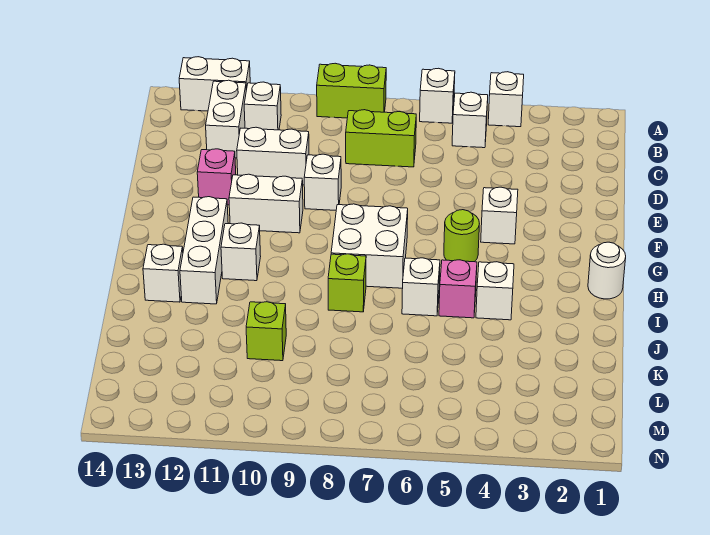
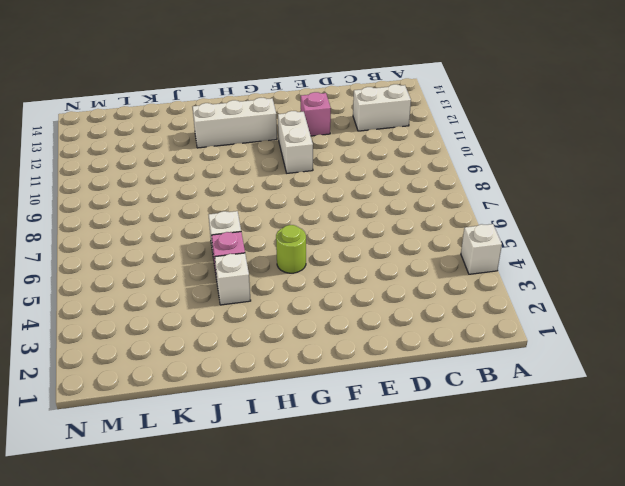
none -> white brick A6 level 1
none -> lime brick A8:A9 level 1
none -> white brick A12:A13 level 1

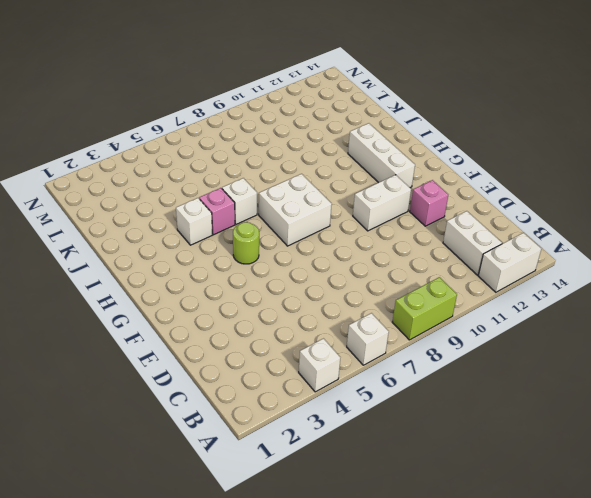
none -> white brick B5 level 1
none -> white brick B11 level 1
none -> lime brick C7:C8 level 1

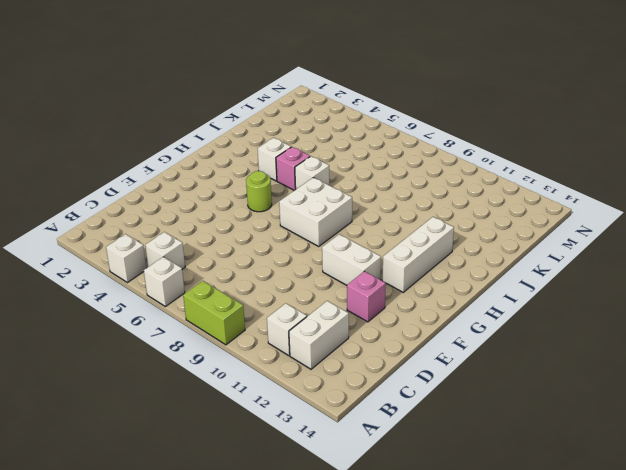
none -> white brick A12:A13 level 1
none -> lime brick C7:C8 level 1
none -> white brick D10:D11 level 1

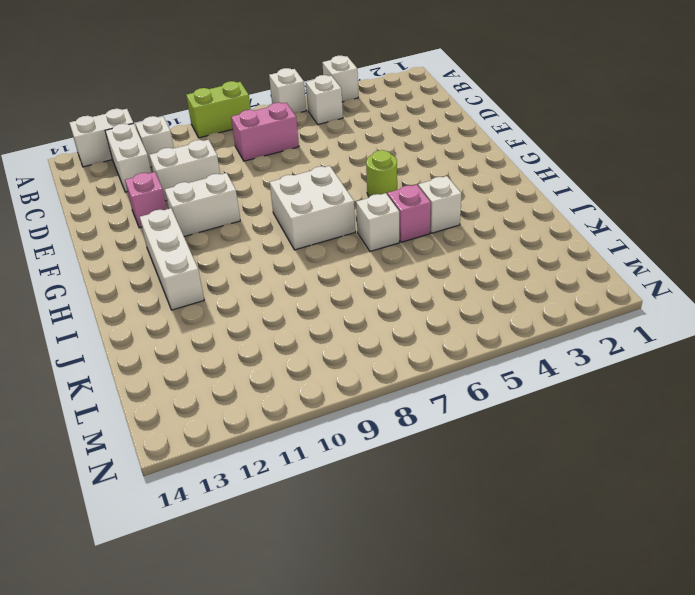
pink brick C7:C8 level 1 -> lime brick C7:C8 level 1
none -> white brick E9 level 1
none -> white brick F4 level 1
none -> white round brick H1 level 1

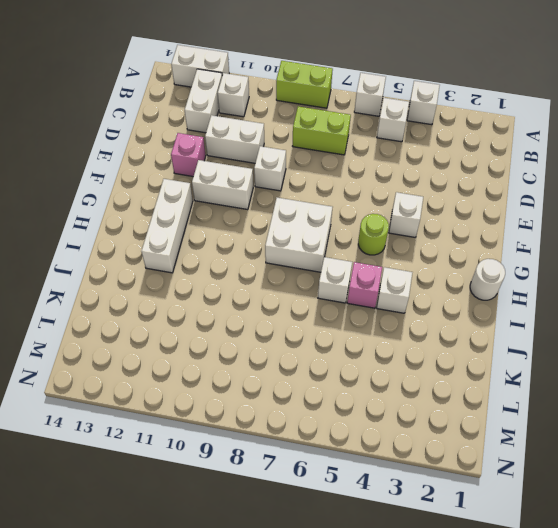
none -> white brick H11 level 1
none -> lime brick I8 level 1
none -> white brick I13 level 1

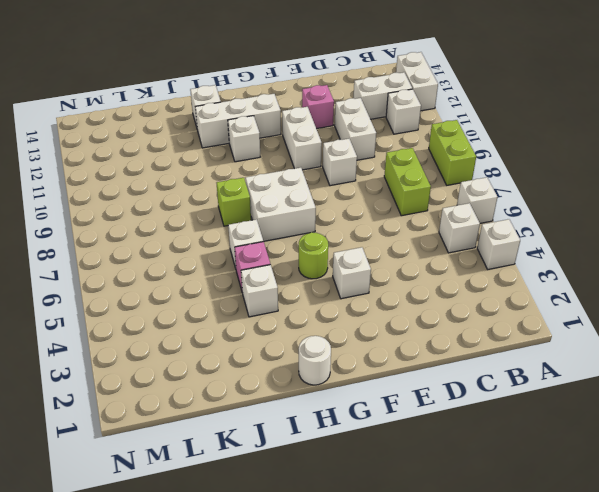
none -> lime brick K10 level 1

